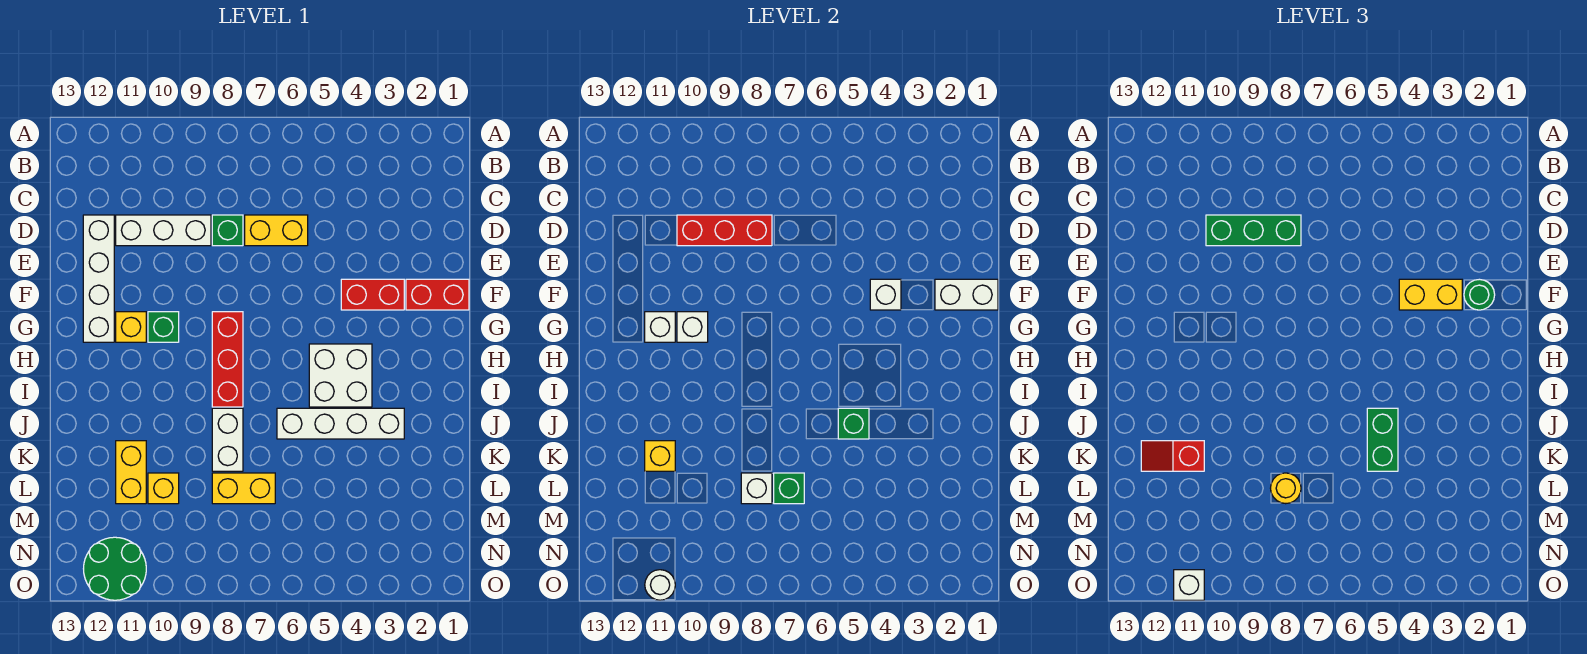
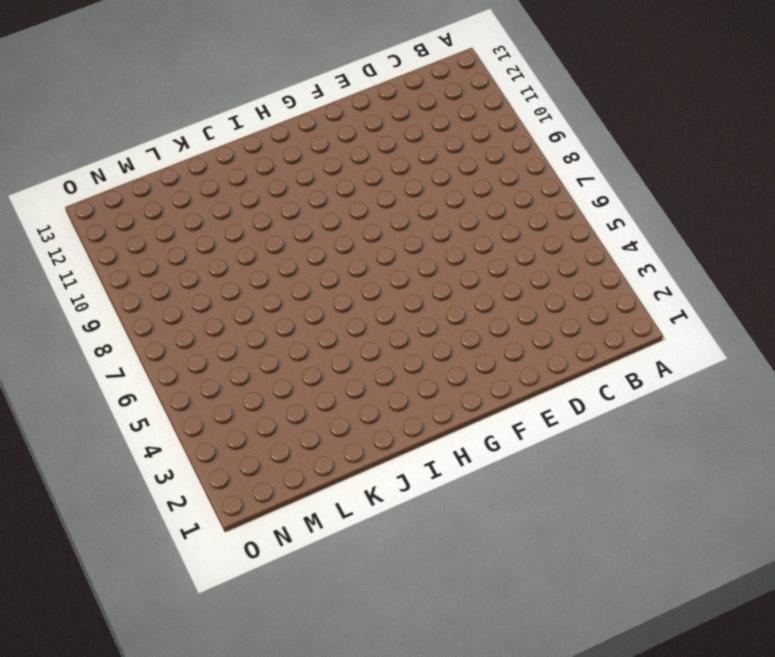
none -> yellow brick D6:D7 level 1
none -> green brick D8 level 1
none -> white brick D9:D11 level 1
none -> white brick D12:G12 level 1

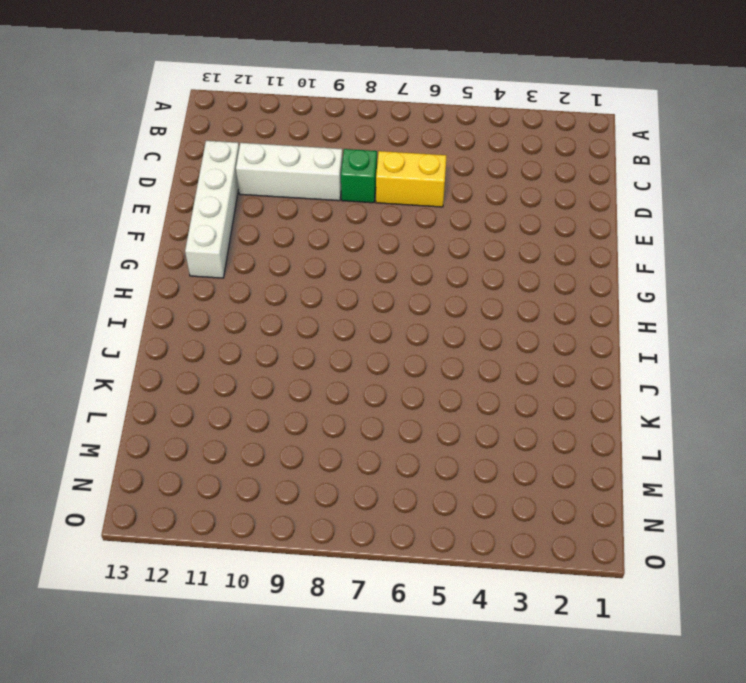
none -> red brick F1:F2 level 1
none -> red brick F3:F4 level 1
none -> red brick G8:I8 level 1
none -> green brick G10 level 1

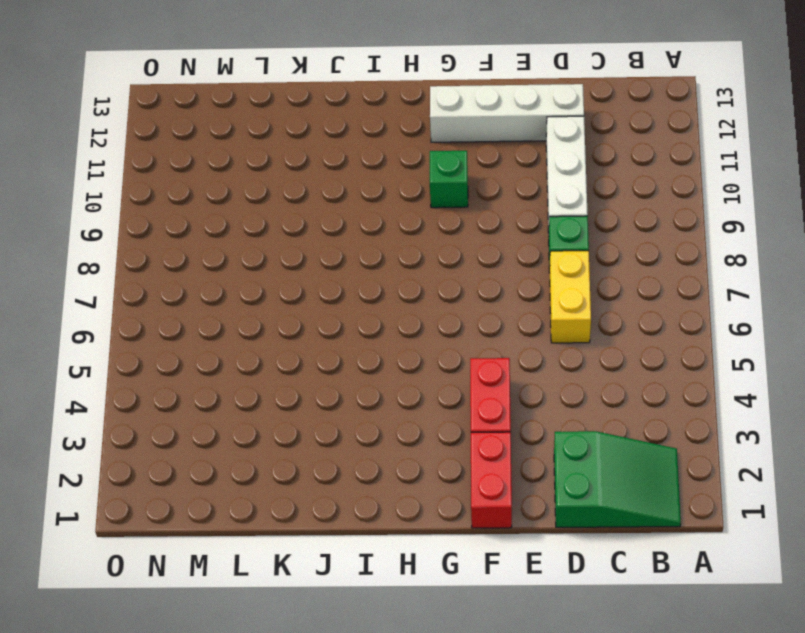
green slope B1:D2 level 1 top D -> none
none -> red brick G8:I8 level 1
none -> yellow brick G11 level 1
none -> white brick H4:I5 level 1
none -> white brick J3:J6 level 1

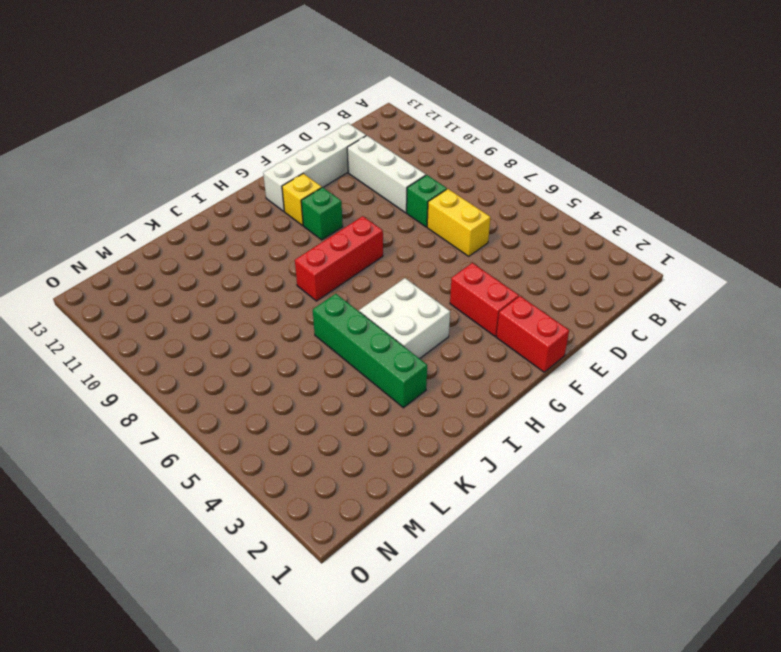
green brick J3:J6 level 1 -> white brick J3:J6 level 1
none -> white brick J8:K8 level 1
none -> yellow brick K11:L11 level 1
none -> yellow brick L7:L8 level 1
none -> yellow brick L10 level 1

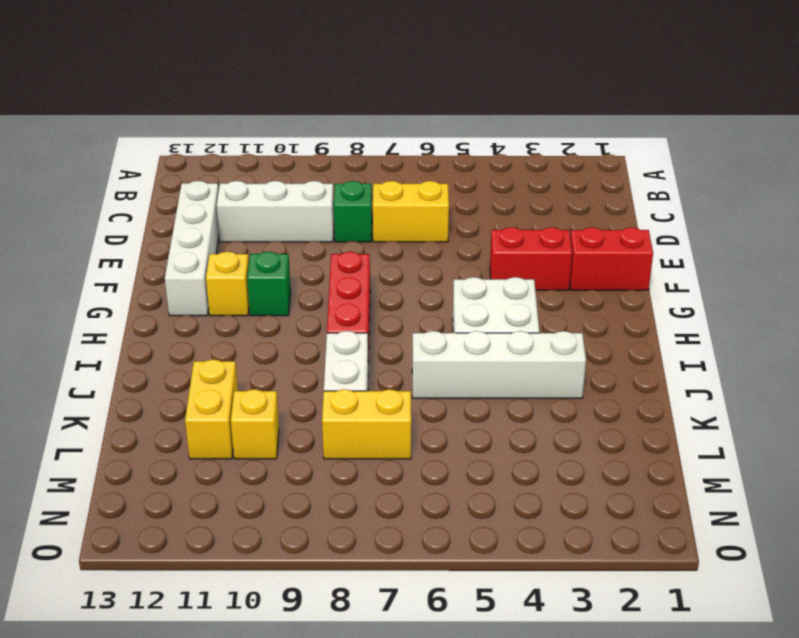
none -> green round brick N11:O12 level 1
none -> red brick D8:D10 level 2
none -> white brick F1:F2 level 2
none -> white brick F4 level 2

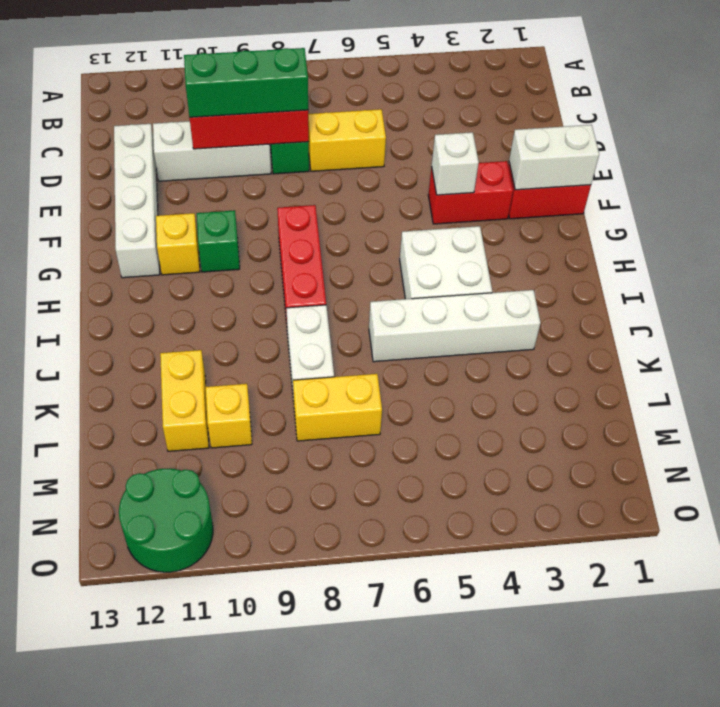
none -> white brick G10 level 2
none -> white brick G11 level 2
none -> green brick J5 level 2
none -> yellow brick K11 level 2

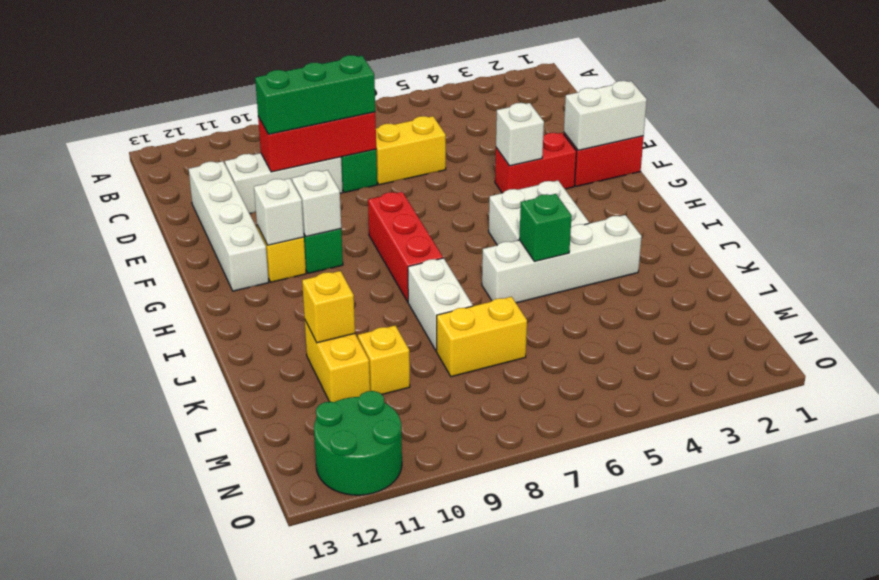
none -> green brick L7 level 2
none -> white brick L8 level 2
none -> white round brick O11 level 2
none -> green round brick F2 level 3

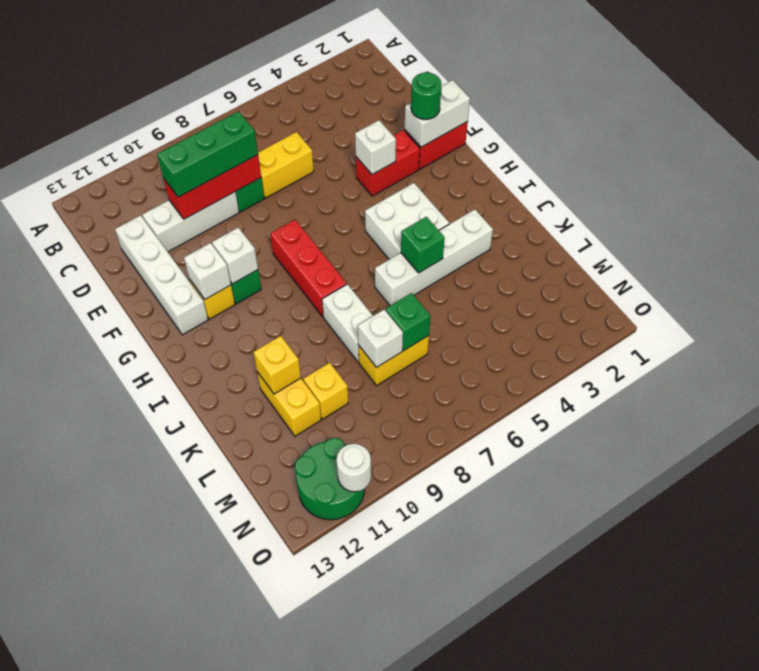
none -> yellow brick F3:F4 level 3
none -> green brick J5:K5 level 3
none -> red slope K11:K12 level 3 top 11
none -> yellow round brick L8 level 3

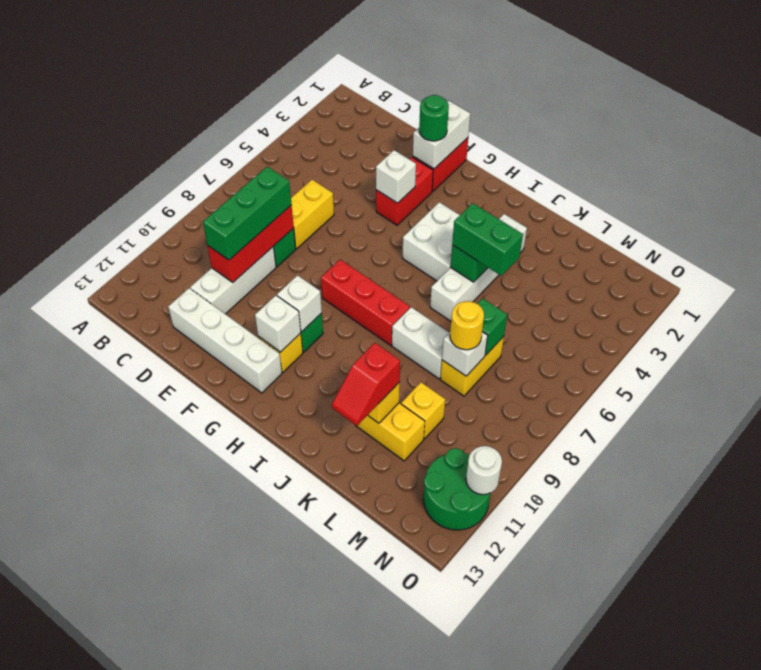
none -> yellow brick F3:F4 level 3
none -> white brick O11 level 3

